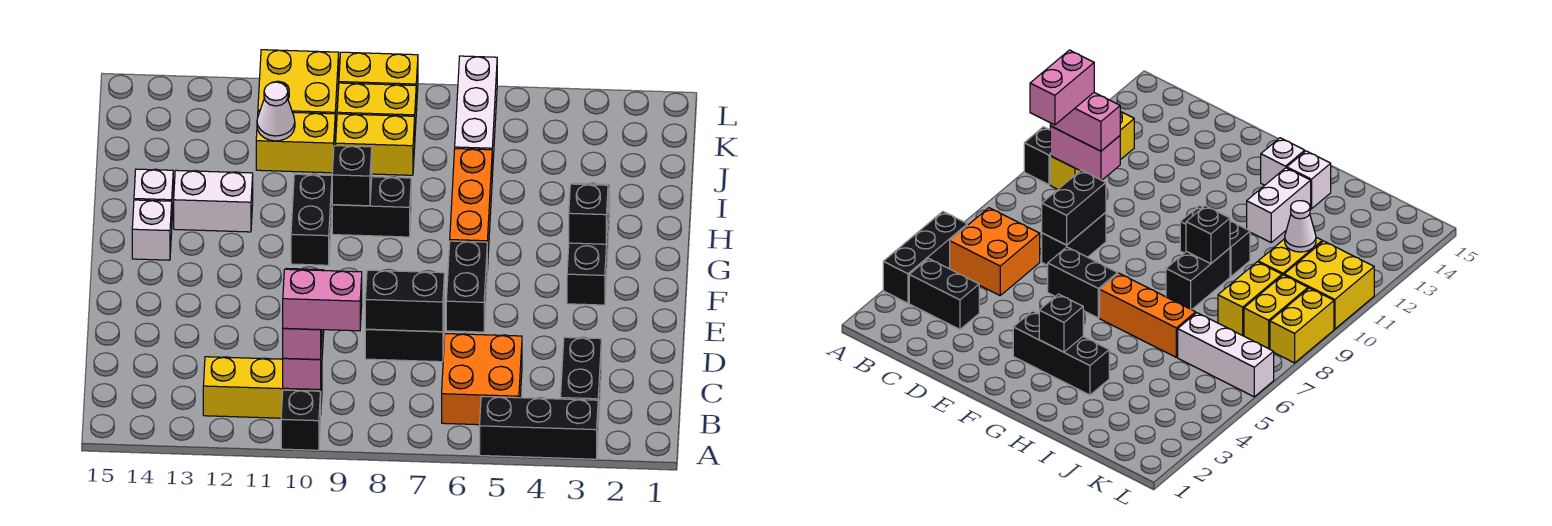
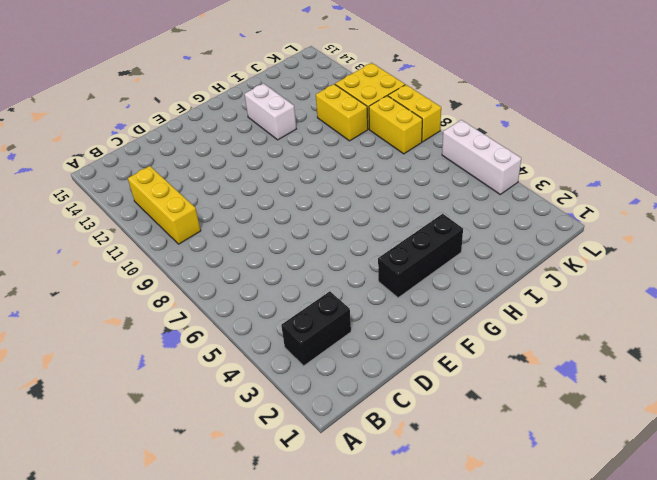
white brick L4:L6 level 1 -> white brick J6:L6 level 1
none -> black brick A3:A5 level 1
none -> black brick A10 level 1
none -> orange brick B5:C6 level 1

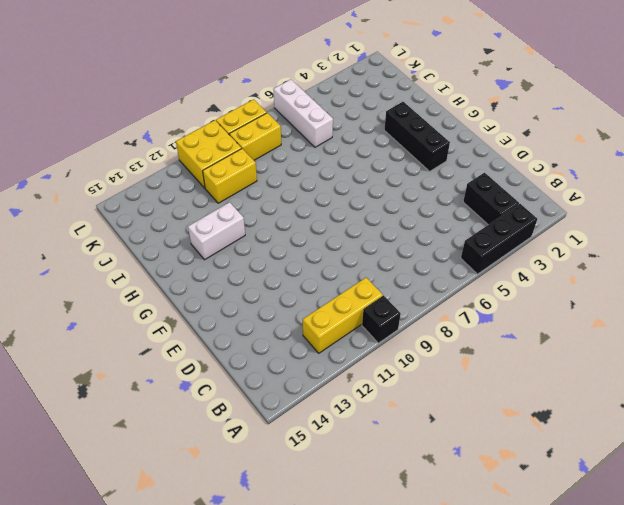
none -> orange brick B5:C6 level 1
none -> black brick D7:D8 level 1
none -> black brick E6:F6 level 1

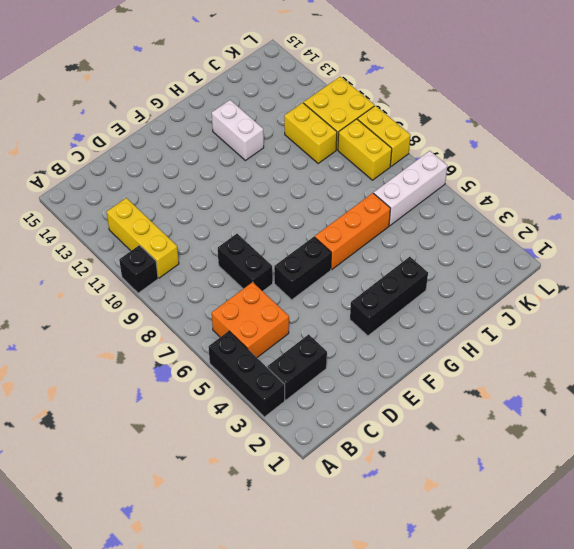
none -> black brick G10:H10 level 1
none -> white brick G14 level 1
none -> black brick H8:H9 level 1

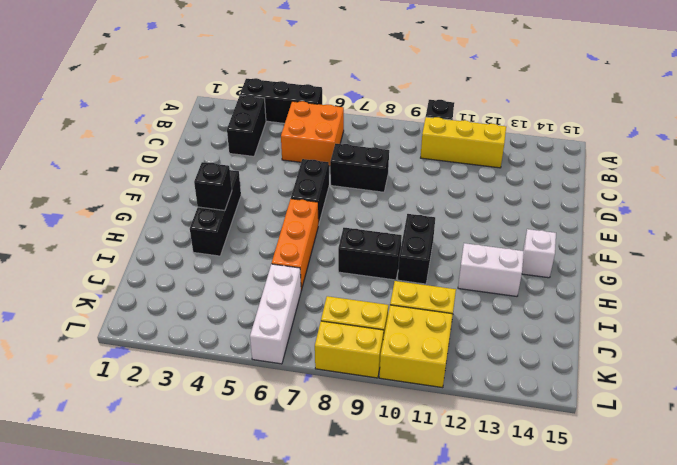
none -> white brick H14 level 1
none -> yellow brick J8:J9 level 1
none -> pink brick B10:C10 level 2

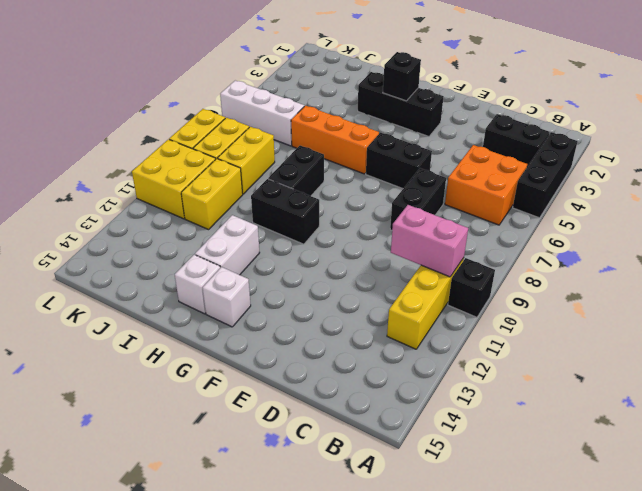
none -> black brick D7:D8 level 2
none -> black brick H9 level 2
none -> white cone J11 level 2

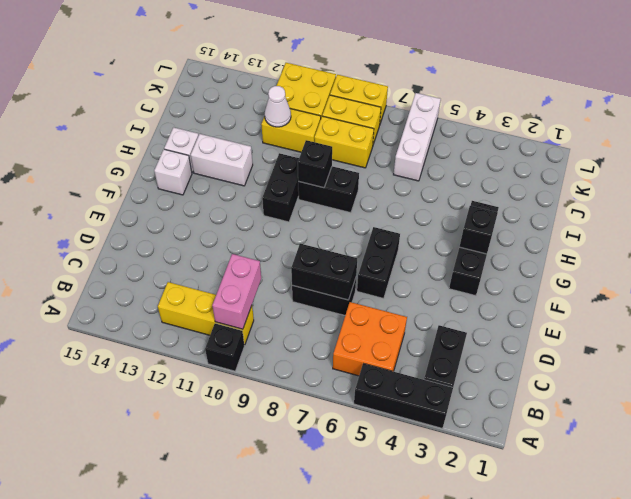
none -> orange brick G6:I6 level 1
none -> pink brick B10:C10 level 3
none -> pink brick B9:B10 level 4

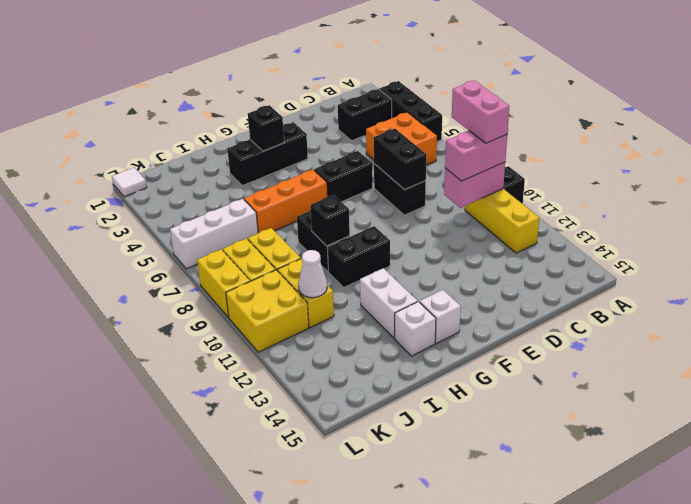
white tile L1 level 1 -> none

